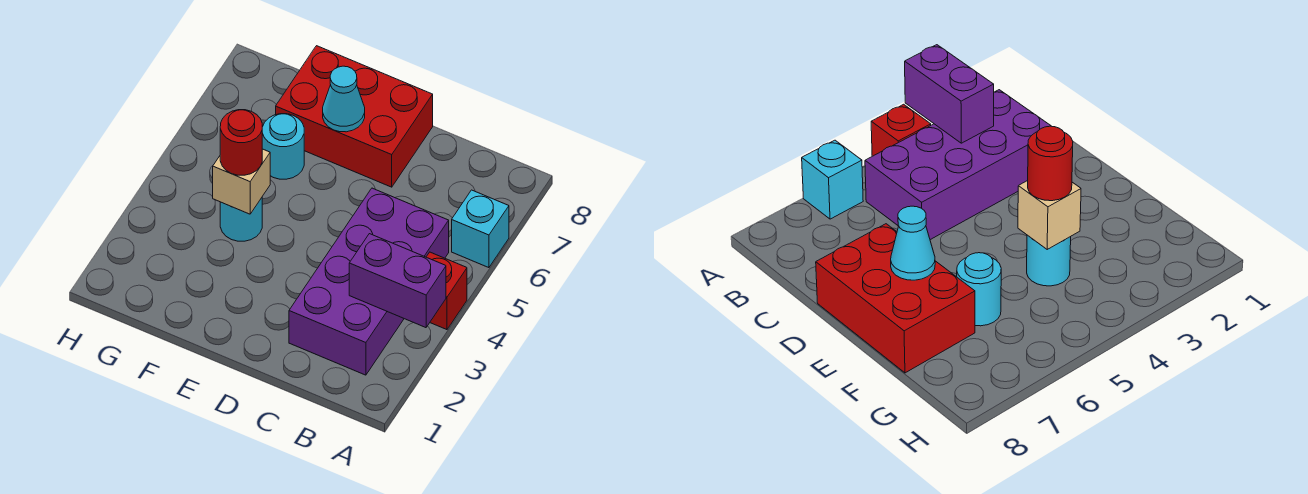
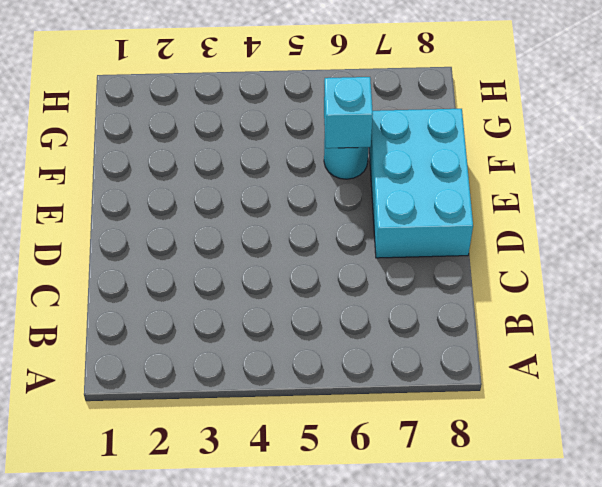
cyan brick D7:F8 level 1 -> red brick D7:F8 level 1
cyan brick F6 level 2 -> cyan brick A6 level 1
none -> red brick A4 level 1
none -> purple brick B2:C5 level 1

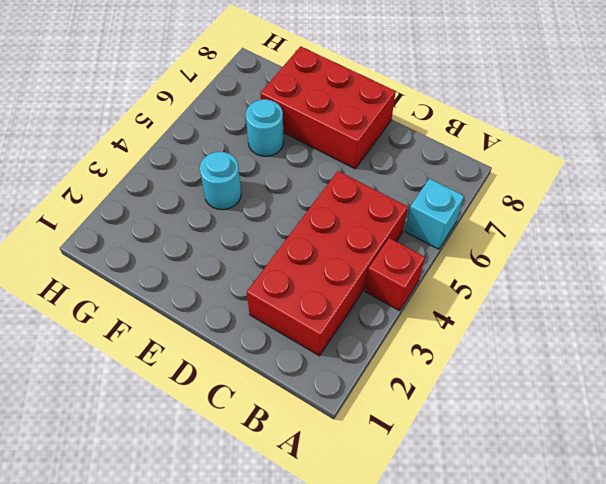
red brick B2:C5 level 1 -> purple brick B2:C5 level 1
none -> purple brick A3:B3 level 2
none -> cyan cone E7 level 2

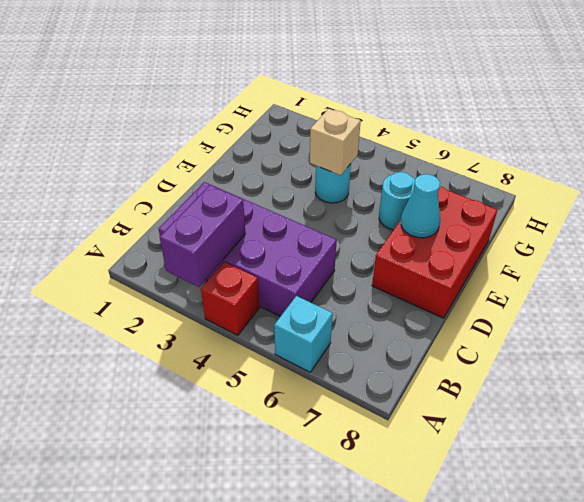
none -> red round brick F4 level 3

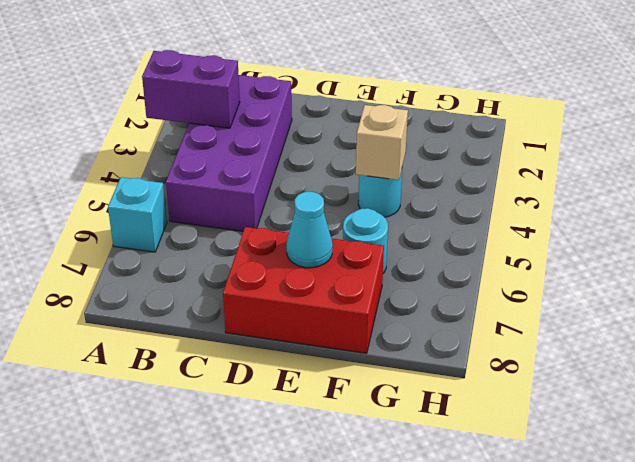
none -> red brick A4 level 1
none -> red round brick F4 level 3

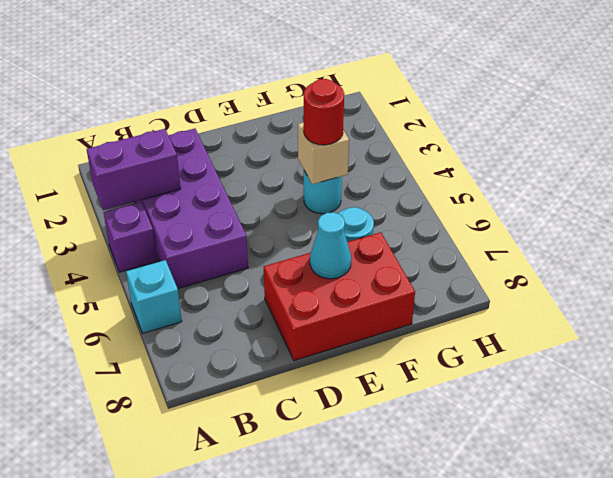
purple brick A4 level 1 -> red brick A4 level 1

